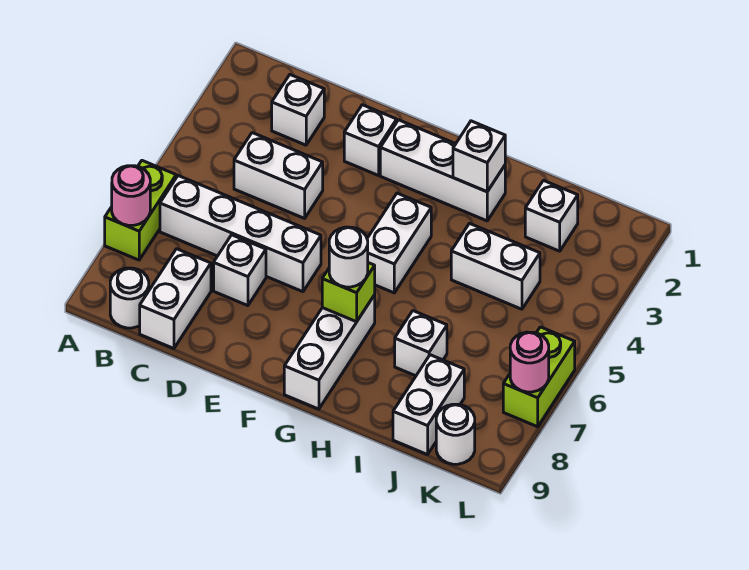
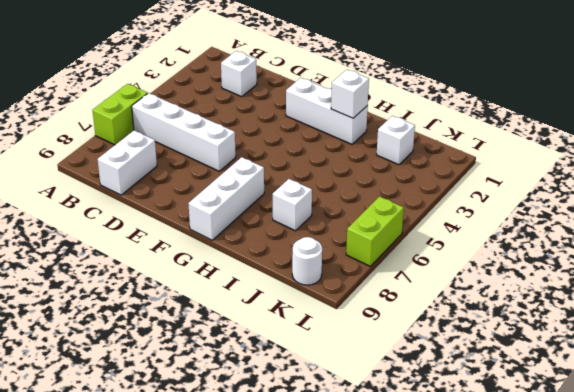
none -> white round brick B9 level 1
none -> white brick C4:D4 level 1
none -> white brick D7 level 1

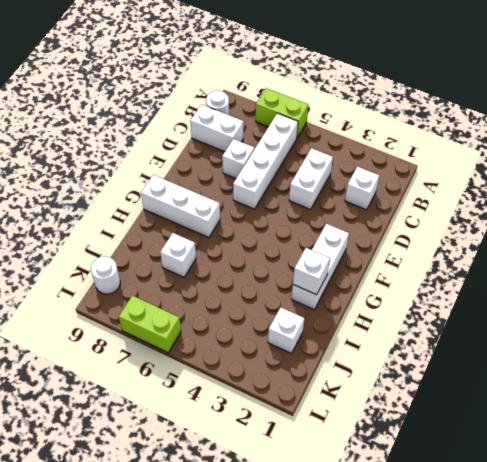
none -> white brick E2 level 1
none -> white brick G4:G5 level 1
none -> white brick I4:J4 level 1

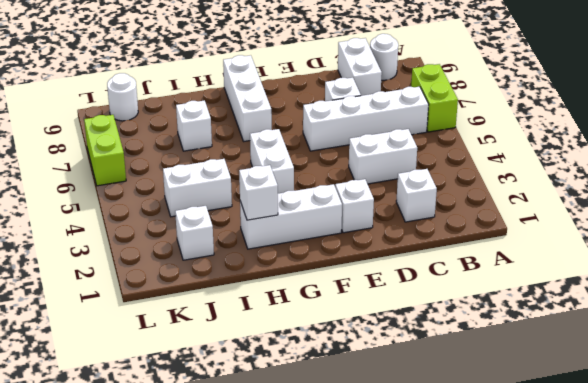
none -> white brick J8:J9 level 1
none -> pink round brick A7 level 2
none -> lime brick G7 level 2

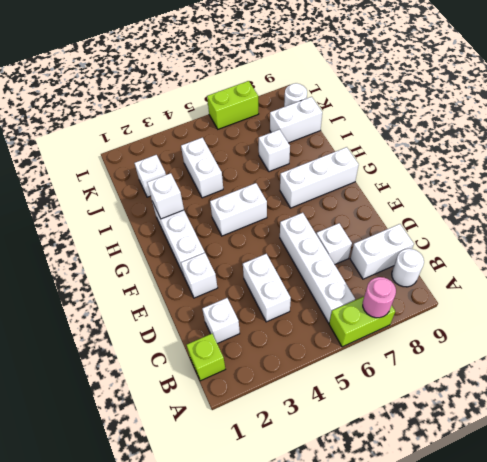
lime brick B1 level 1 -> lime brick G7 level 2
none -> pink round brick L7 level 2
none -> white round brick G7 level 3

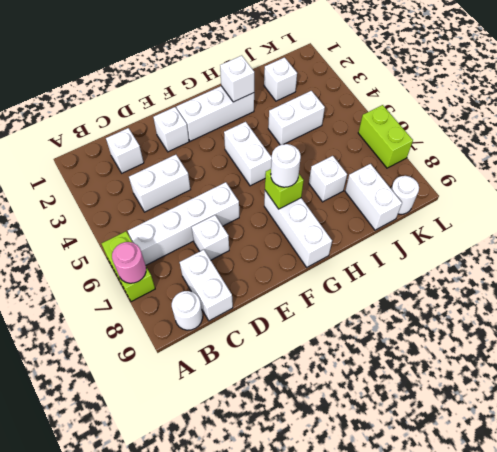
none -> pink round brick L7 level 2

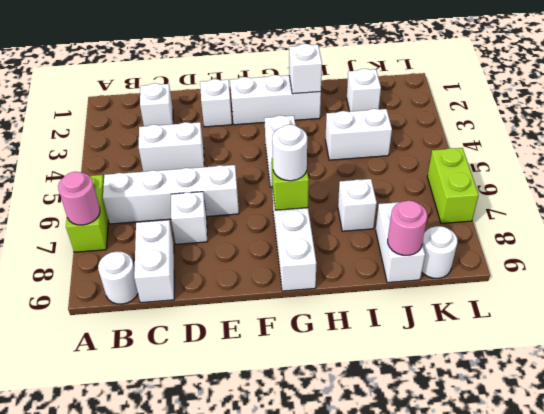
pink round brick J9 level 2 -> pink round brick L7 level 2

